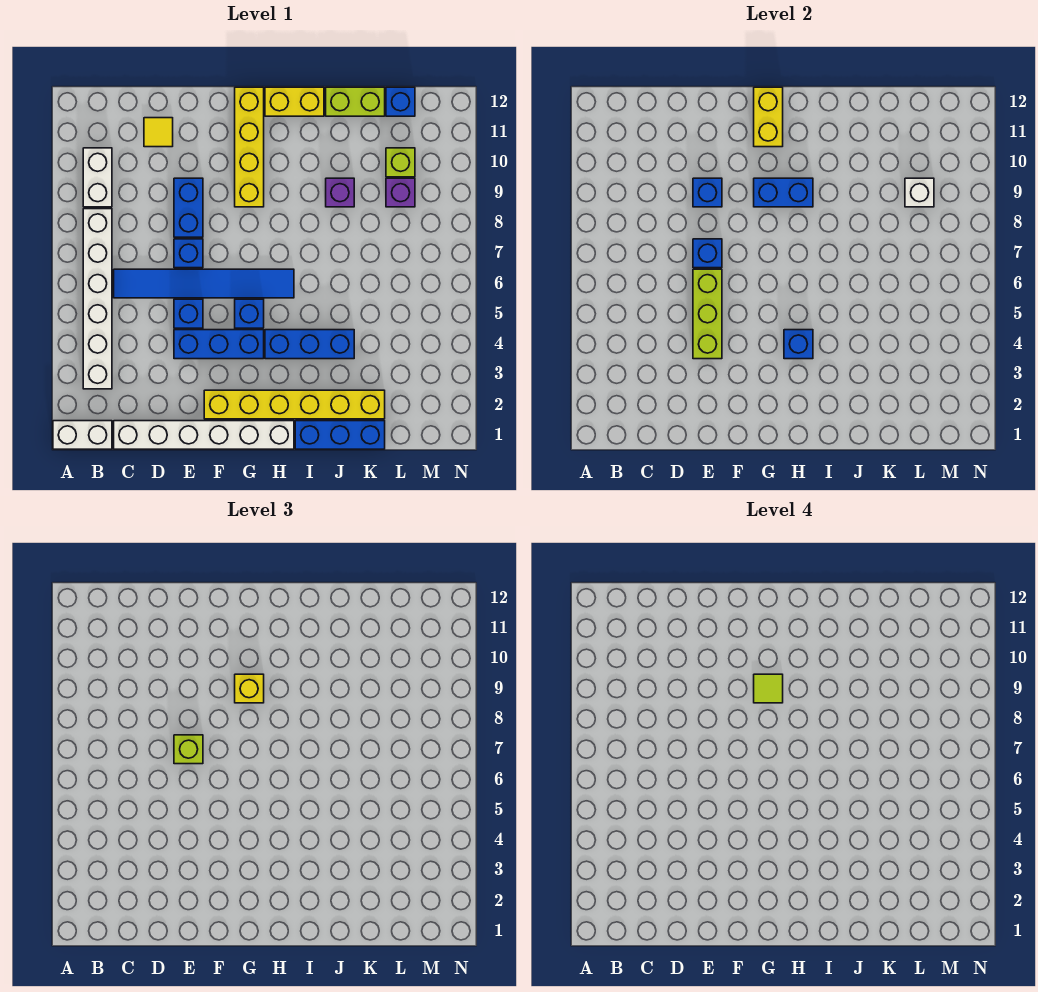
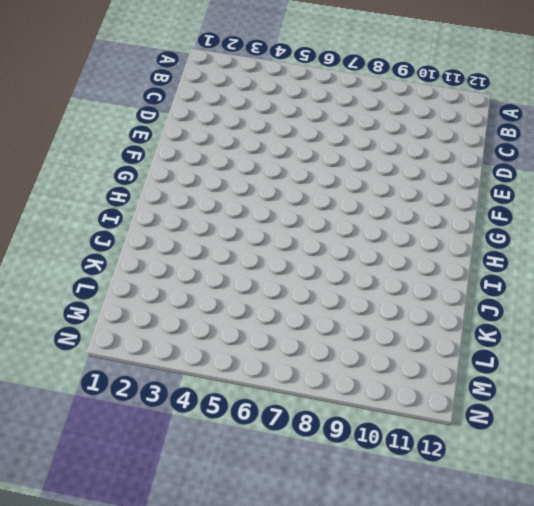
none -> white brick A1:B1 level 1
none -> white brick B3:B8 level 1
none -> white brick B9:B10 level 1
none -> white brick C1:H1 level 1

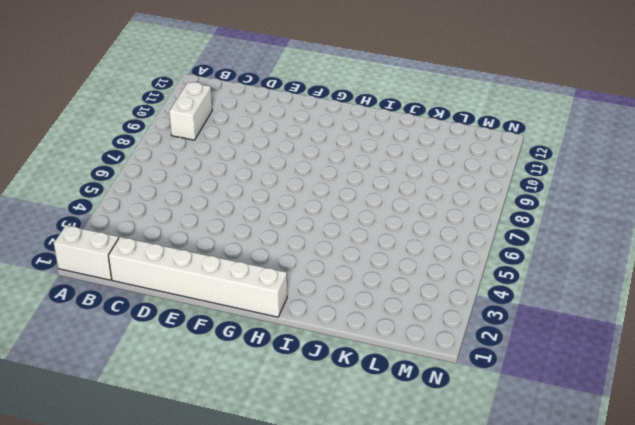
none -> white brick B3:B8 level 1
none -> blue tile C6:H6 level 1
none -> yellow tile D11 level 1
none -> blue brick E4:G4 level 1

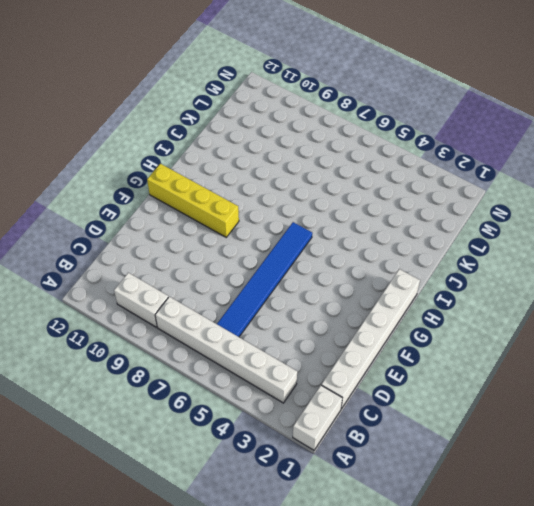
none -> yellow tile D11 level 1
none -> blue brick E4:G4 level 1
none -> blue brick E5 level 1
none -> blue brick E7 level 1

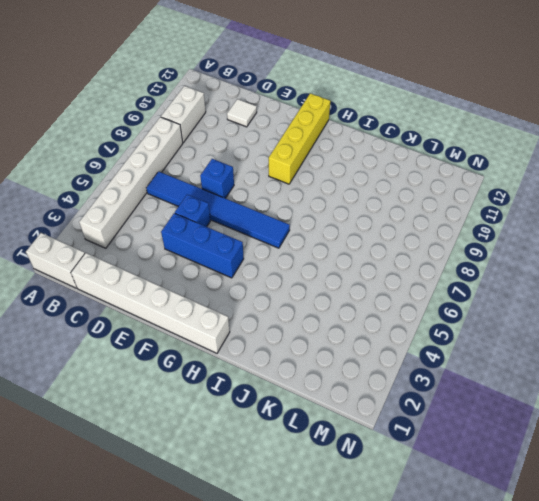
white tile D11 level 1 -> yellow tile D11 level 1
none -> blue brick E8:E9 level 1
none -> yellow brick F2:K2 level 1
none -> blue brick G5 level 1
none -> blue brick H4:J4 level 1

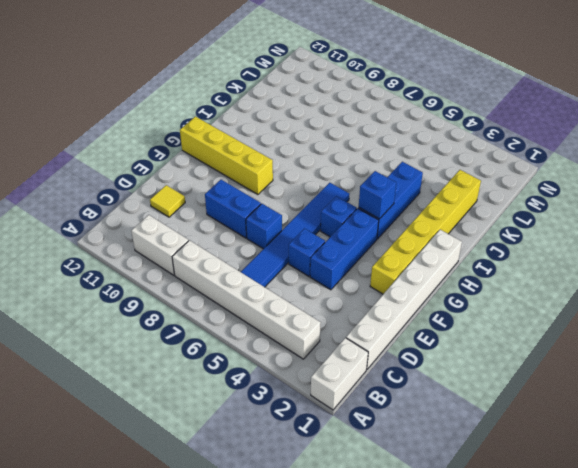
none -> yellow brick H12:I12 level 1
none -> blue brick I1:K1 level 1
none -> purple brick J9 level 1
none -> lime brick J12:K12 level 1

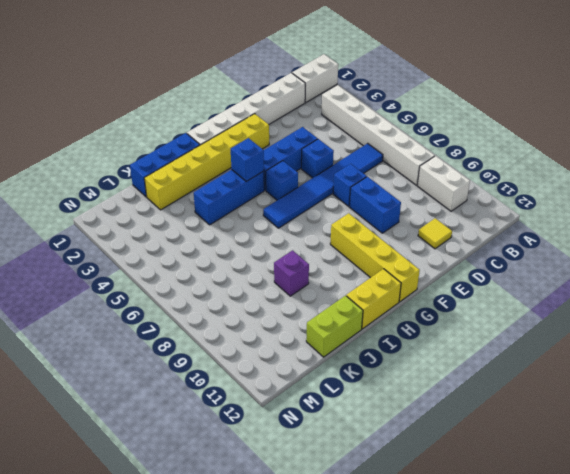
none -> purple brick L9 level 1
none -> lime brick L10 level 1
none -> blue brick L12 level 1
none -> lime brick E4:E6 level 2

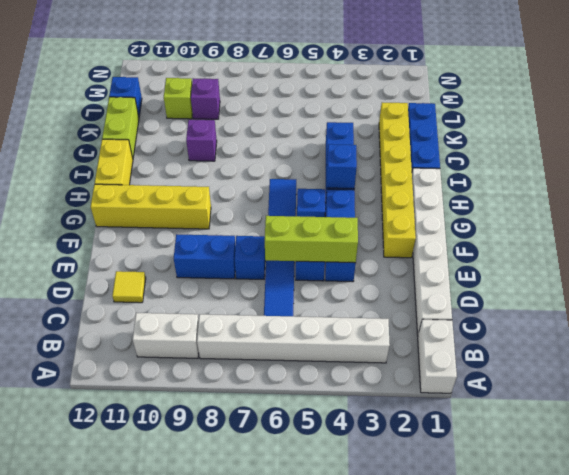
none -> blue brick E7 level 2
none -> blue brick E9 level 2
none -> blue brick G9:H9 level 2
none -> yellow brick G11:G12 level 2

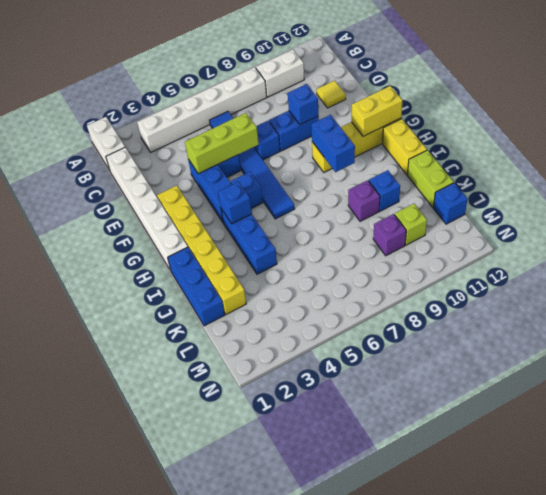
blue brick J10 level 1 -> blue brick E7 level 2
none -> white brick L9 level 2
none -> lime brick E7 level 3
none -> yellow brick G9 level 3
none -> lime tile G9 level 4

